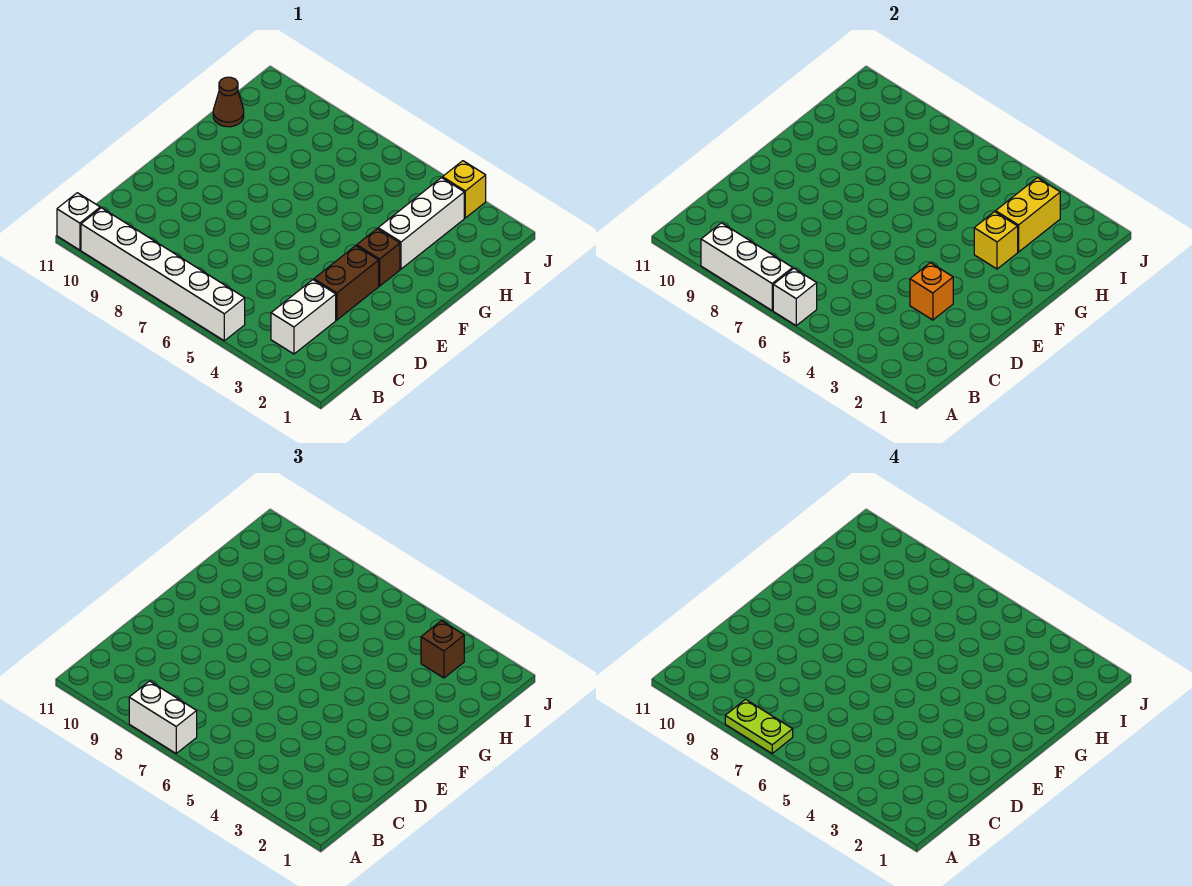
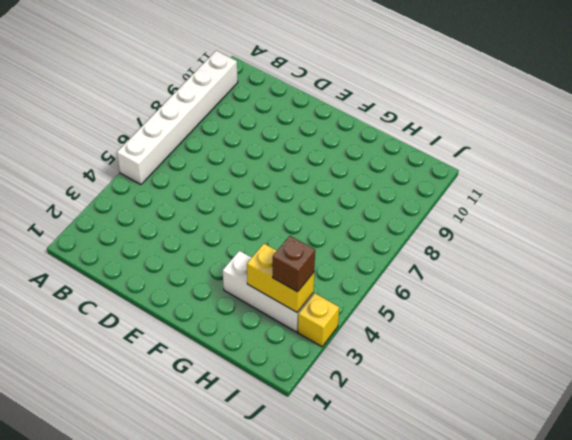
none -> white brick A11 level 1
none -> white brick B3:C3 level 1
none -> brown brick D3:E3 level 1

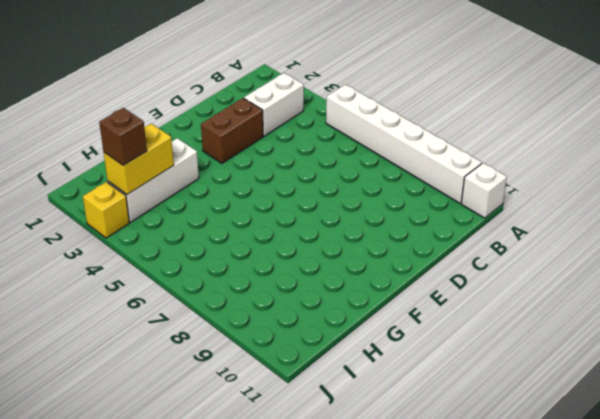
none -> brown brick F3 level 1
none -> brown cone H11 level 1
none -> white brick A6 level 2

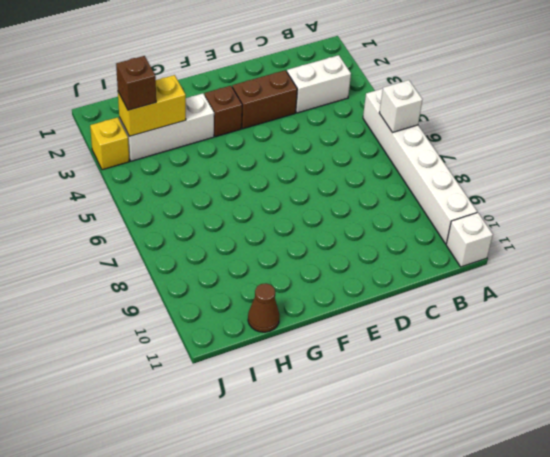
none -> white brick A7:A9 level 2
none -> orange brick D3 level 2
none -> yellow brick G3 level 2

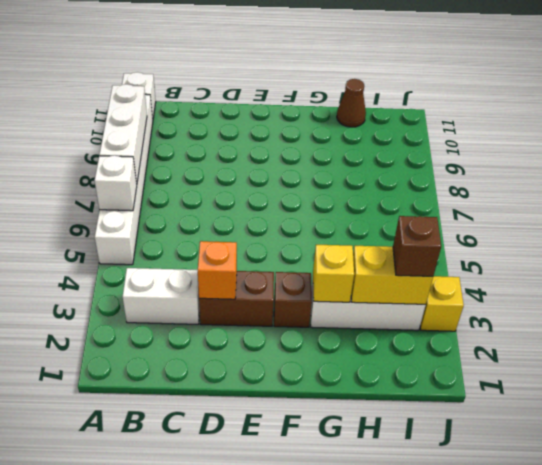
none -> white brick A7:A8 level 3
none -> lime plate A7:A8 level 4

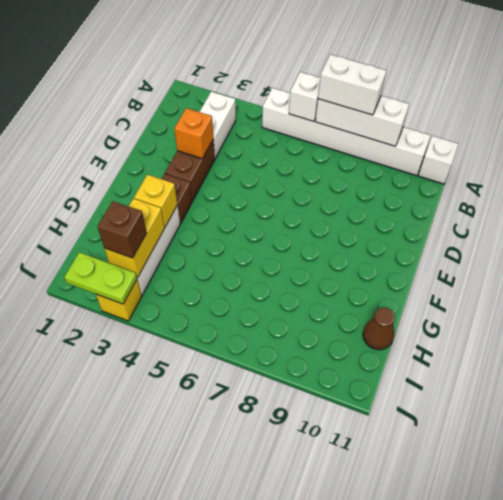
lime plate J2:J3 level 2 -> lime plate A7:A8 level 4

